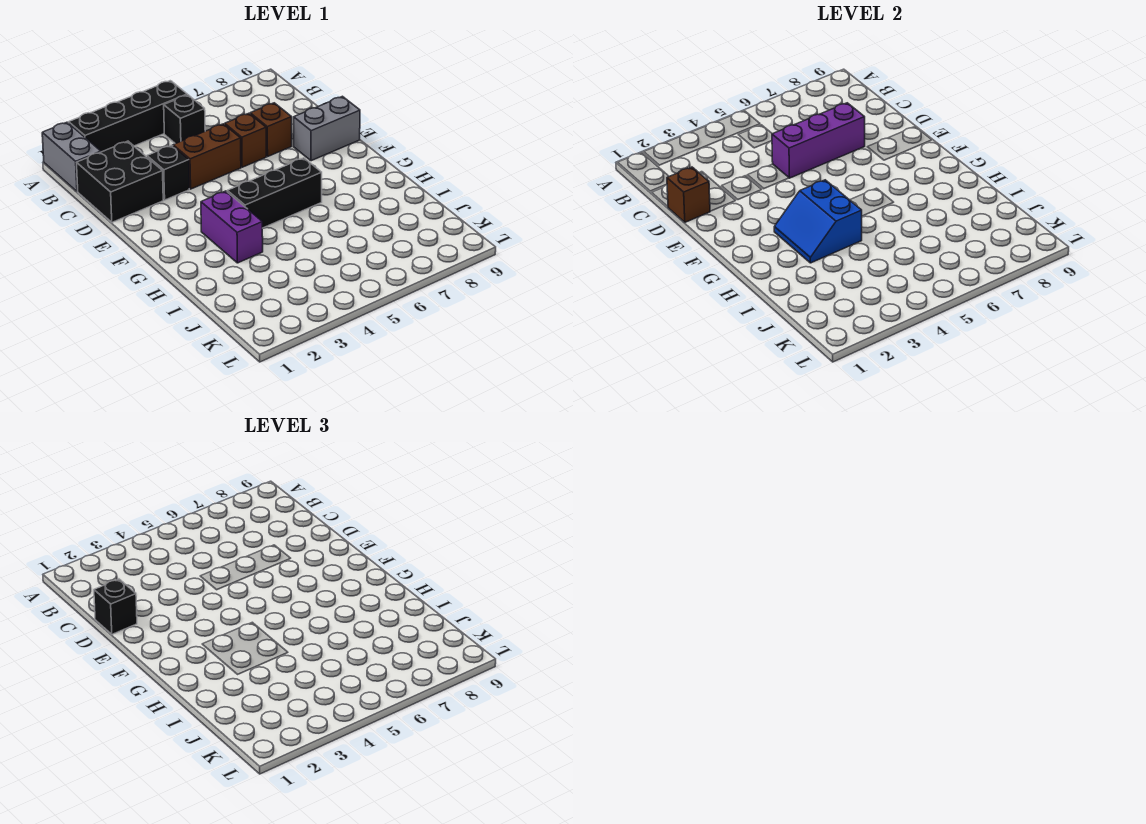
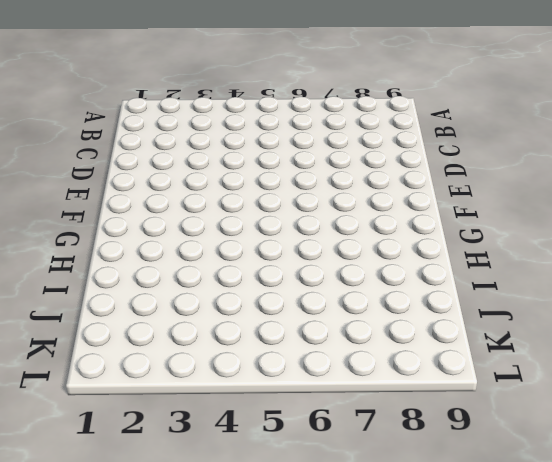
none -> grey brick A1:B1 level 1
none -> black brick A2:A5 level 1
none -> black brick B5 level 1

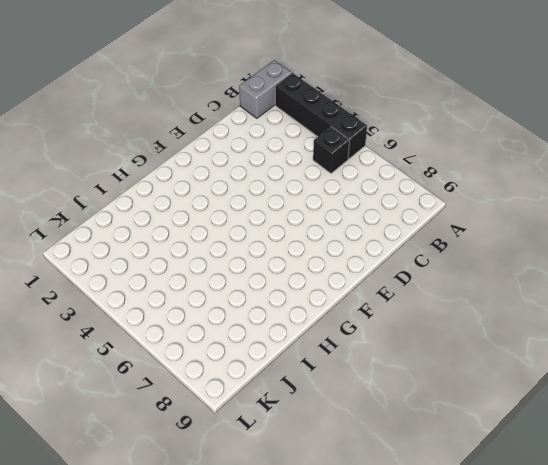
none -> black brick C1:D2 level 1
none -> black brick D3 level 1
none -> brown brick D4:D5 level 1

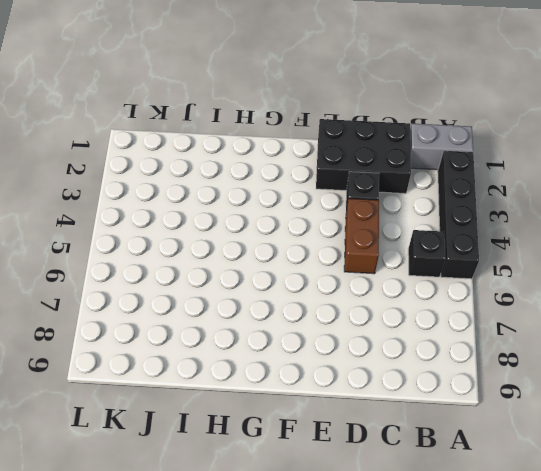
black brick C1:E2 level 1 -> black brick C1:D2 level 1
none -> brown brick D6 level 1
none -> brown brick D7 level 1
none -> grey brick E8:E9 level 1

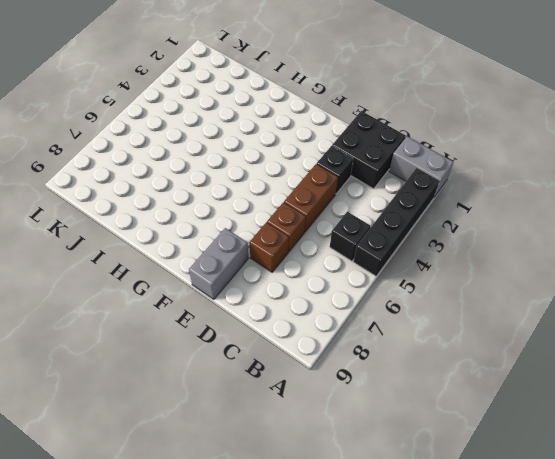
none -> purple brick G3:H3 level 1
none -> black brick G4:G6 level 1
none -> brown brick D1 level 2

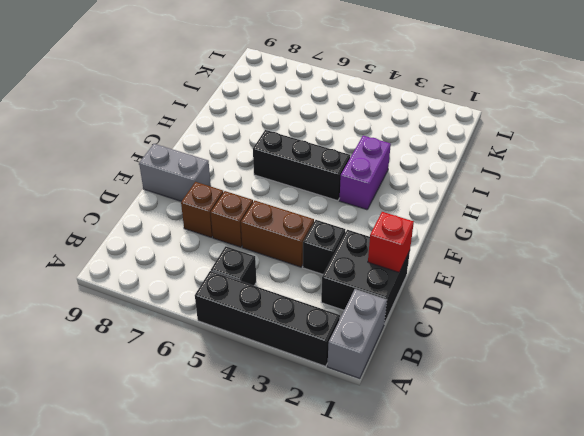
red brick D1 level 2 -> brown brick D1 level 2
none -> purple brick D5:D7 level 2
none -> blue slope G3:H4 level 2 top 4
none -> black brick D1 level 3

